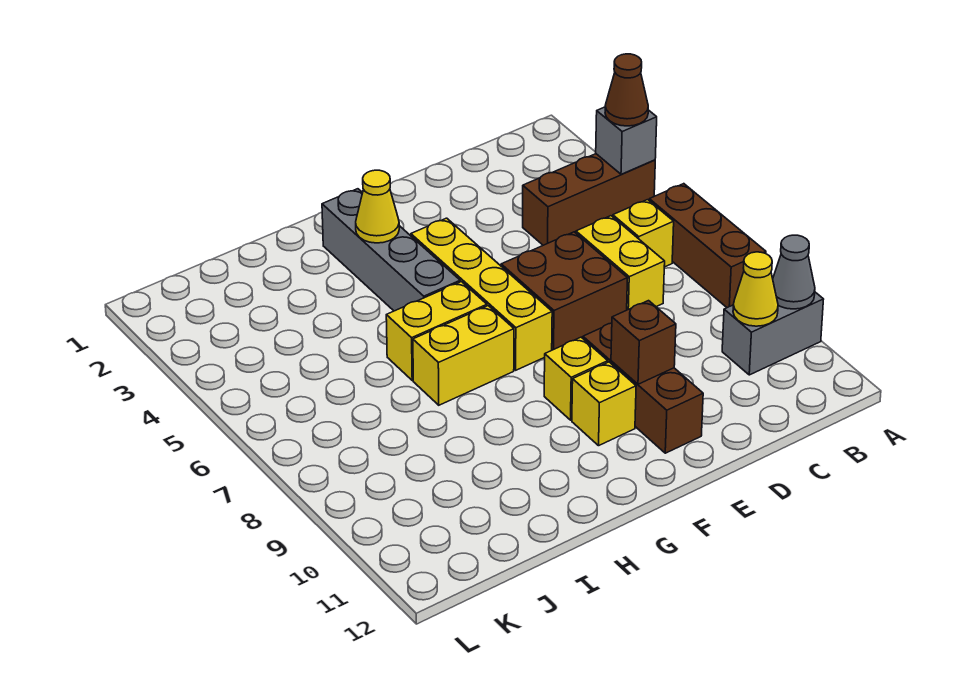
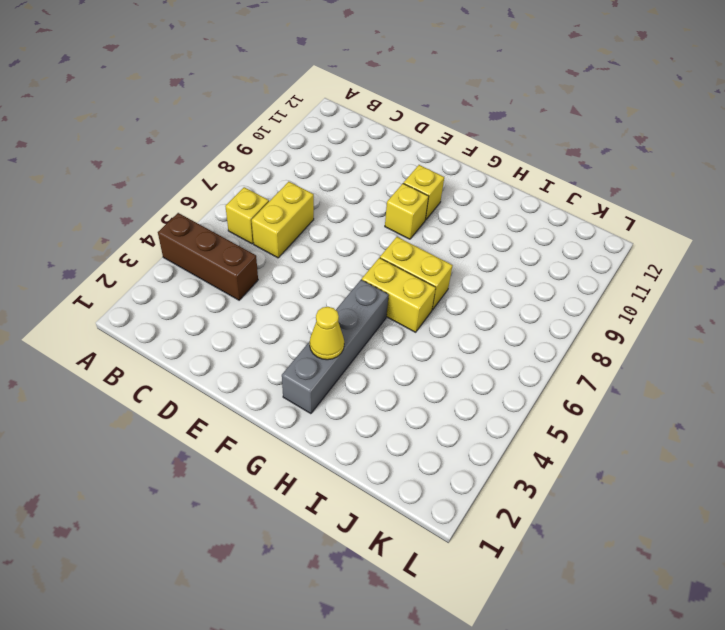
none -> brown brick A6:A8 level 1
none -> grey brick A10:B10 level 1
none -> brown brick D6:E7 level 1

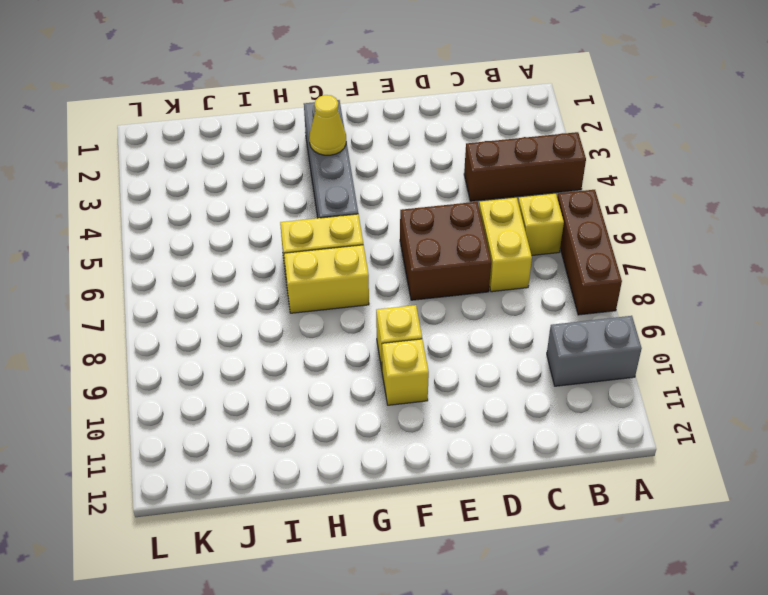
none -> brown brick E9:E11 level 1
none -> yellow brick F4:F7 level 1
none -> grey brick A4 level 2

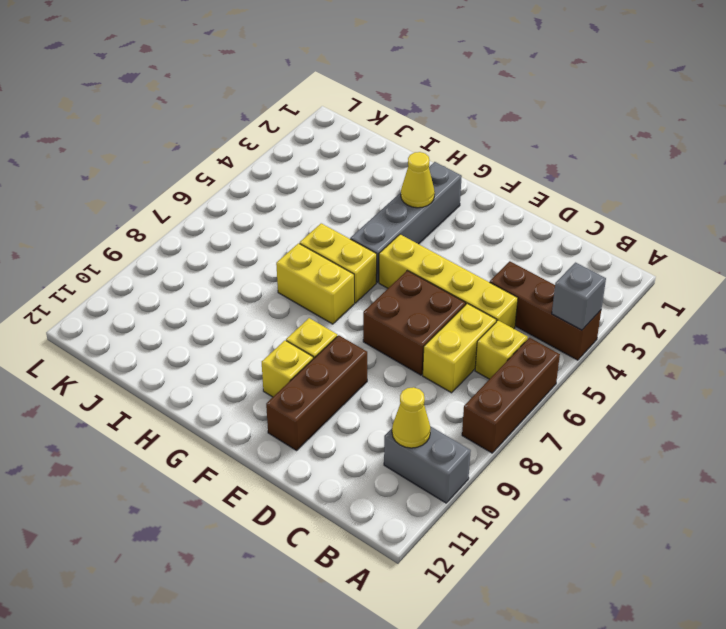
yellow brick C5:F5 level 1 -> yellow brick F4:F7 level 1
none -> grey cone A10 level 2
none -> brown brick E10 level 2
none -> brown cone A4 level 3

